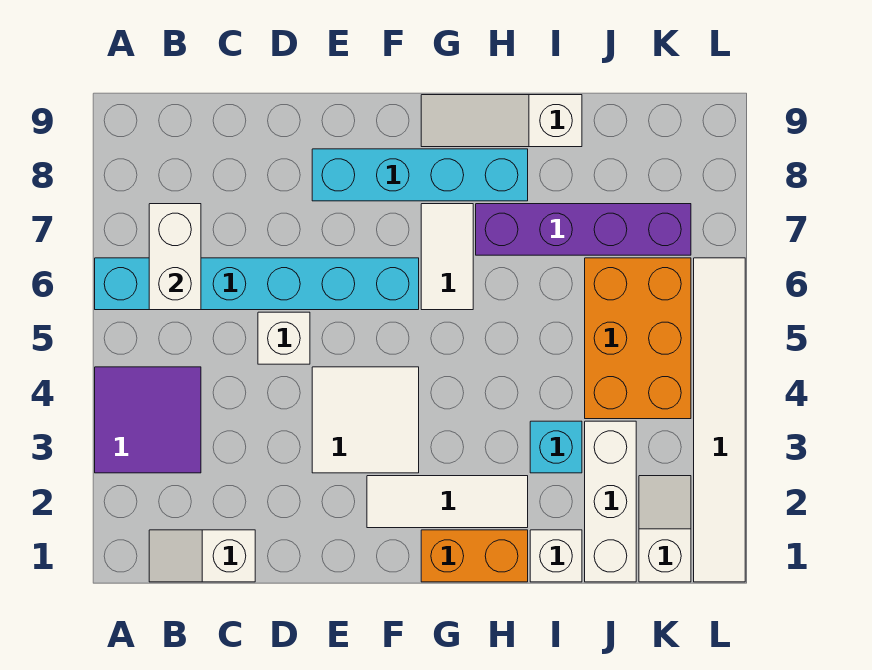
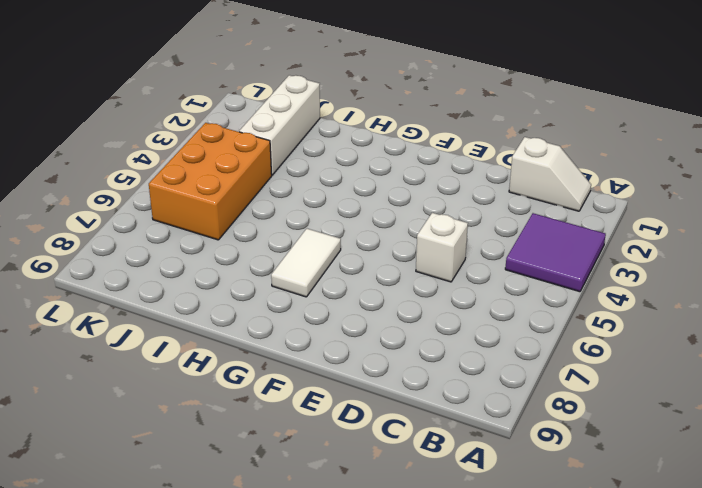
none -> cyan brick A6:F6 level 1
none -> white tile E3:F4 level 1
none -> cyan brick E8:H8 level 1

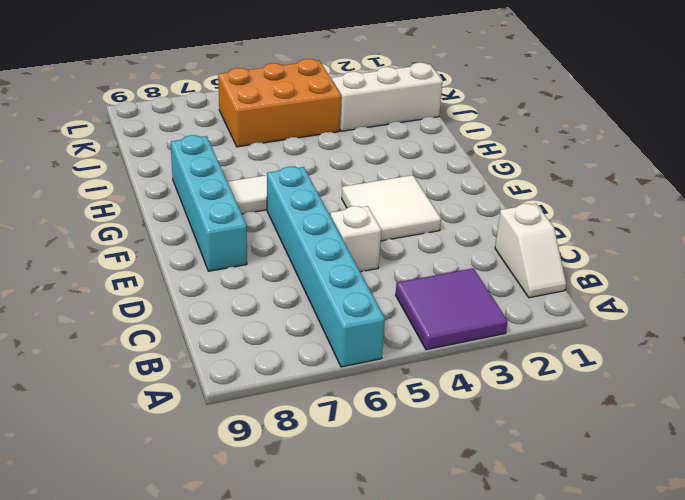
none -> white tile F2:H2 level 1
none -> orange brick G1:H1 level 1
none -> white slope G9:I9 level 1 top I

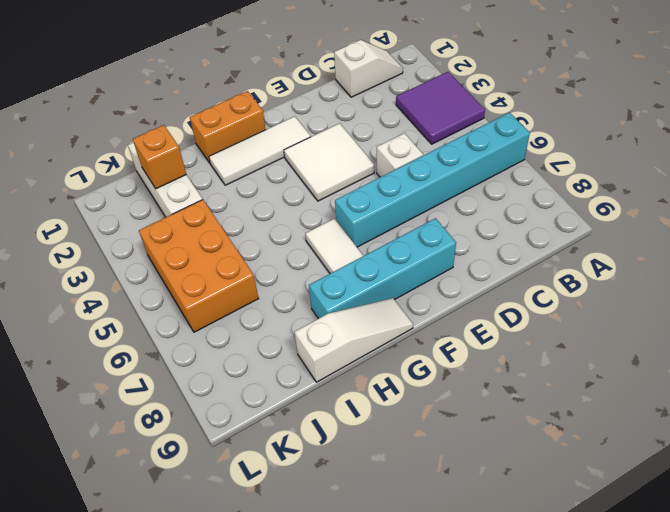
orange brick J2 level 2 -> none
none -> purple brick H7:K7 level 1
none -> white brick I1 level 1
none -> cyan brick I3 level 1

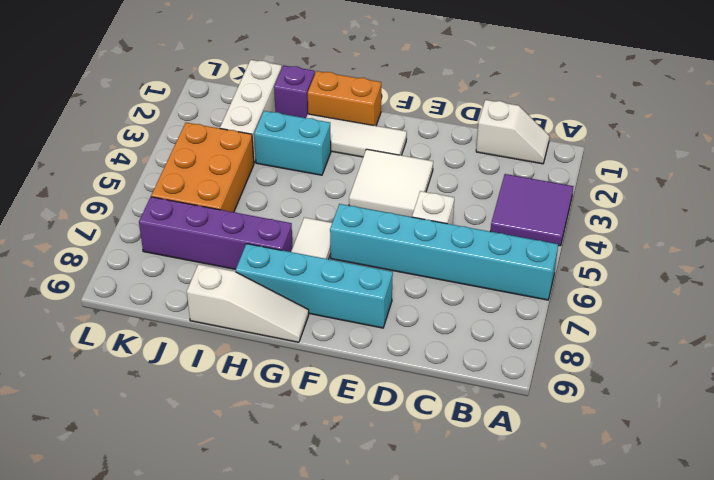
cyan brick H3:I3 level 1 -> cyan brick I3 level 1
purple brick I1 level 1 -> white brick I1 level 1
none -> white slope K1:K2 level 1 top 1
none -> white tile L1:L6 level 1
none -> white brick B6:B7 level 2

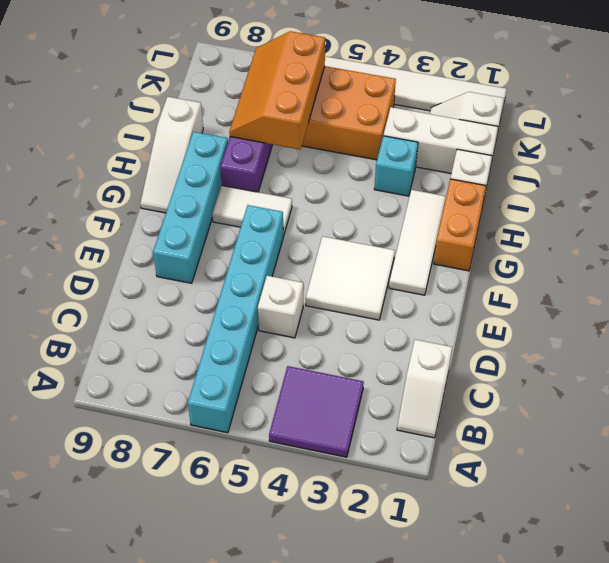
orange slope I6:K7 level 2 top 6 -> none
none -> white brick B6:B7 level 2

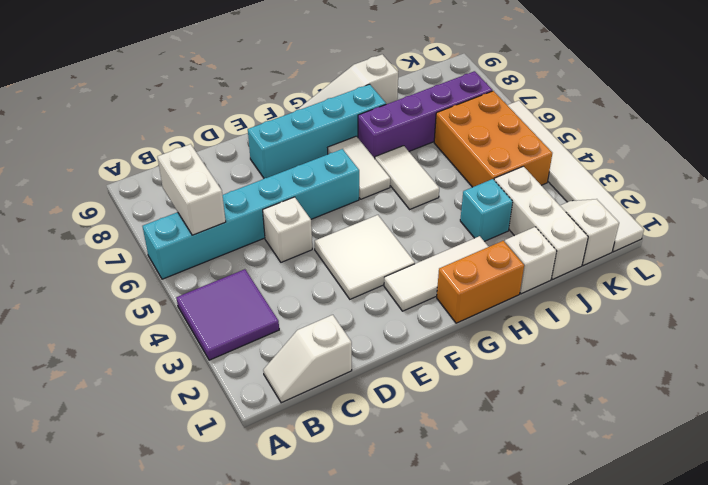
white tile H5:H6 level 1 -> none

